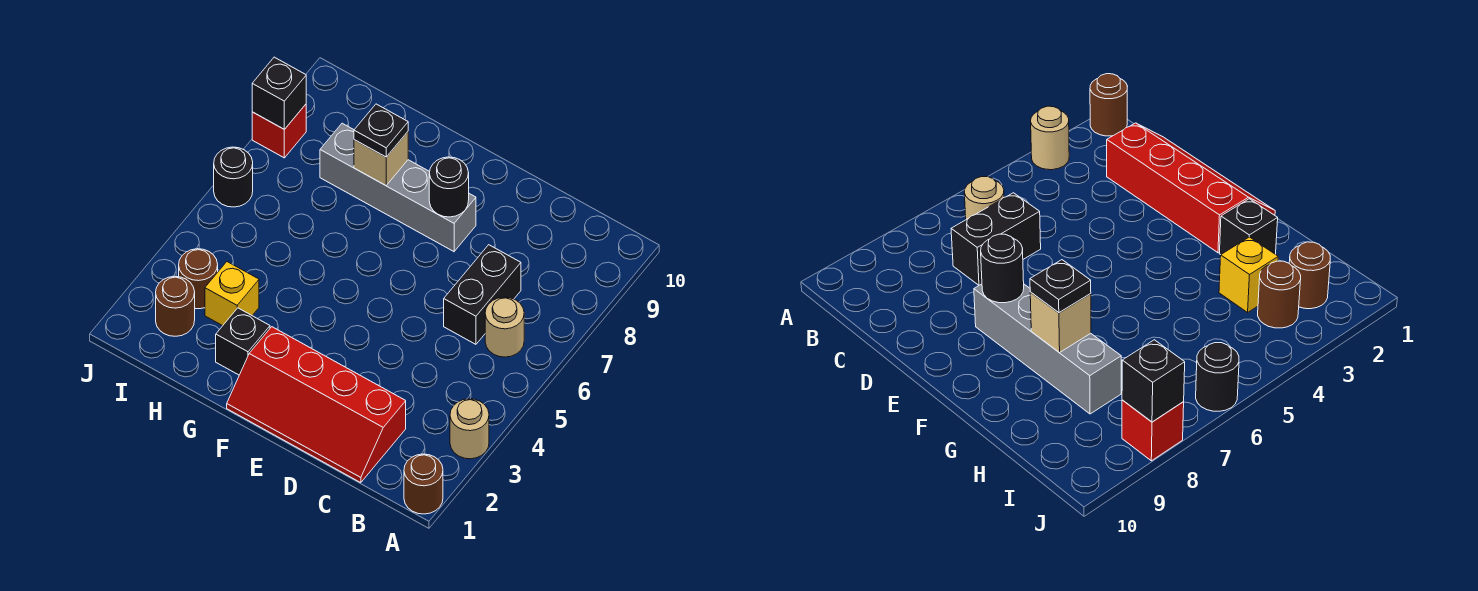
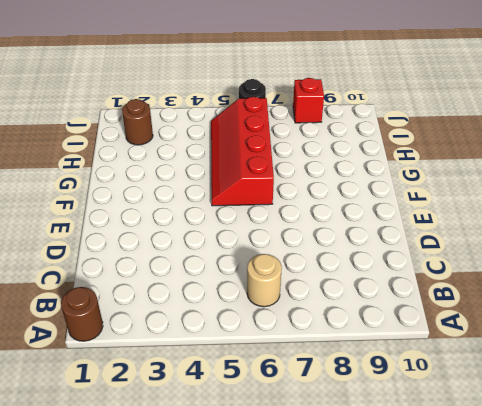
red slope F5:I6 level 1 top 6 -> red slope C1:F2 level 1 top 2
none -> tan round brick A3 level 1
none -> black brick C6:C7 level 1
none -> grey brick E8:H8 level 1

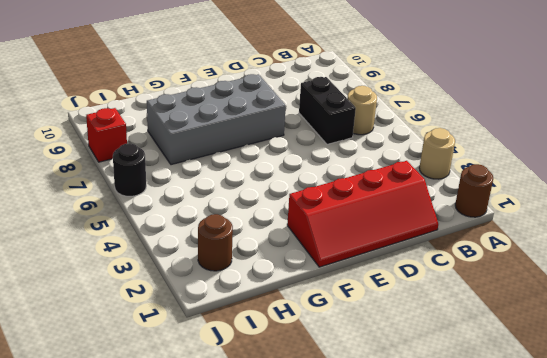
grey brick E7:H8 level 1 -> grey brick E8:H8 level 1
none -> black brick G2 level 1
none -> yellow brick H3 level 1
none -> brown round brick I3 level 1

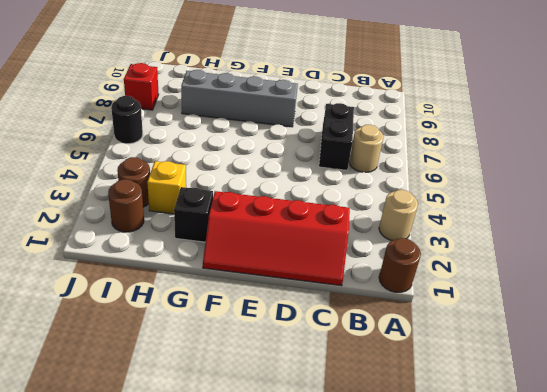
none -> black round brick E8 level 2
none -> tan brick G8 level 2
none -> black brick J8 level 2

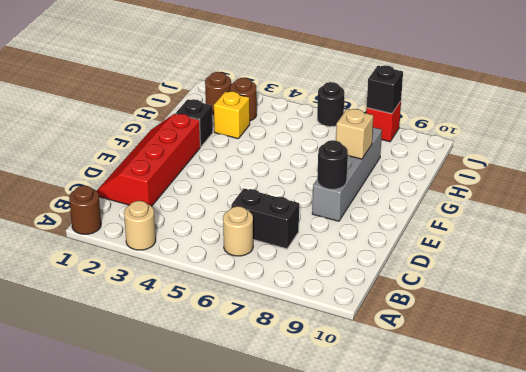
none -> black plate G8 level 3

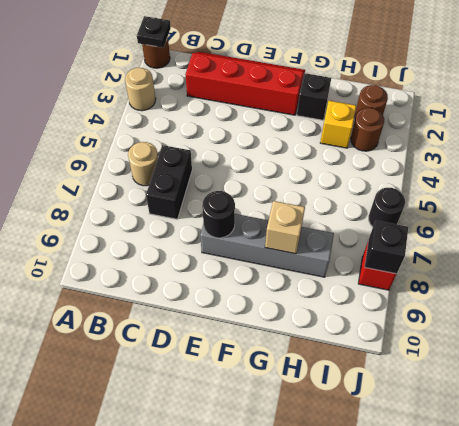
black plate A1 level 2 -> black plate G8 level 3

